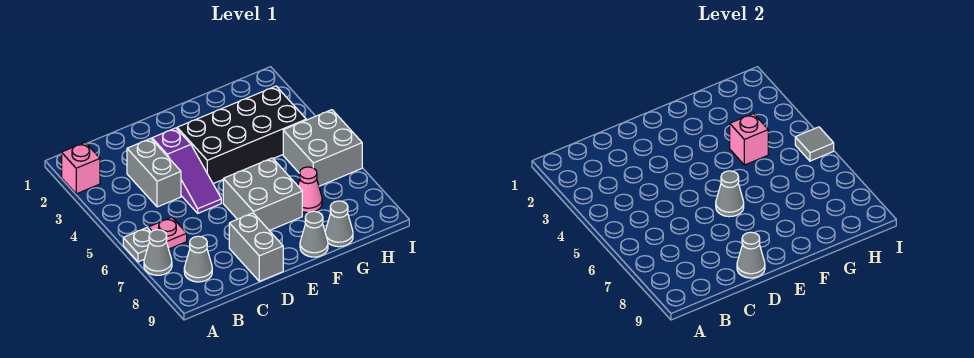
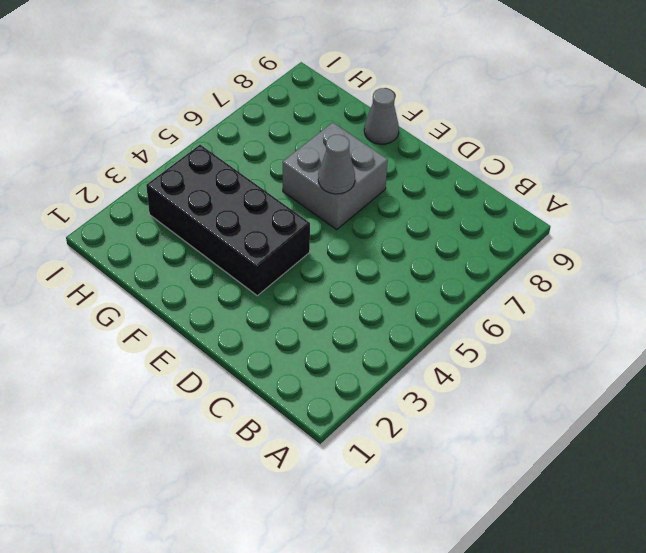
none -> pink brick A2 level 1
none -> grey plate A6 level 1
none -> grey cone A7 level 1

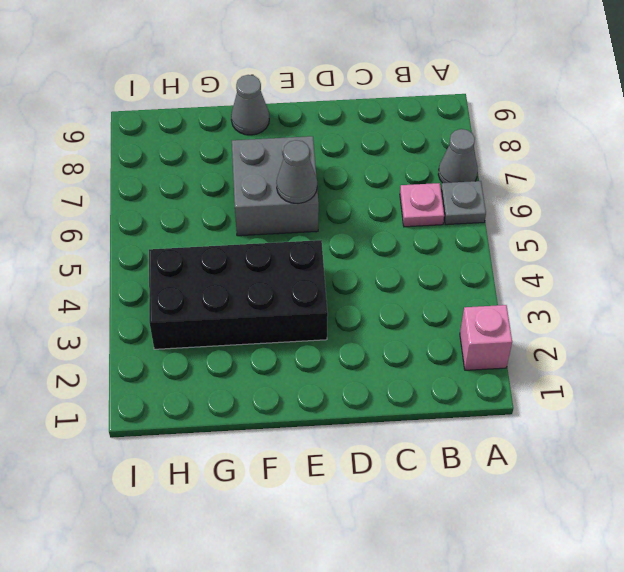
none -> grey cone B8 level 1
none -> grey brick C3:C4 level 1
none -> purple slope D3:D5 level 1 top 3

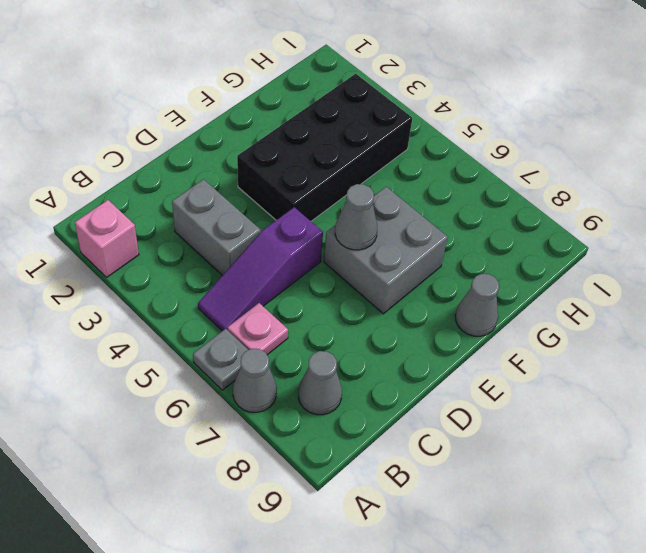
purple slope B5:D5 level 1 top D -> purple slope D3:D5 level 1 top 3
none -> grey brick D8:D9 level 1
none -> pink cone G7 level 1
none -> grey cone G9 level 1

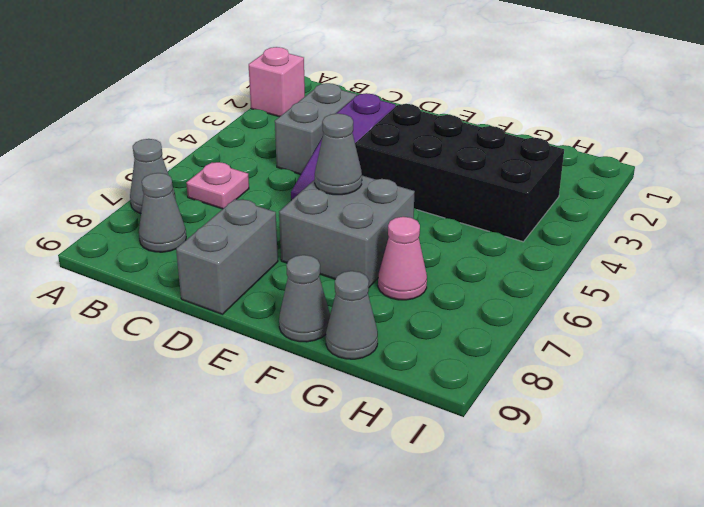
none -> grey plate A6 level 1
none -> grey brick H5:I6 level 1
none -> grey cone D9 level 2

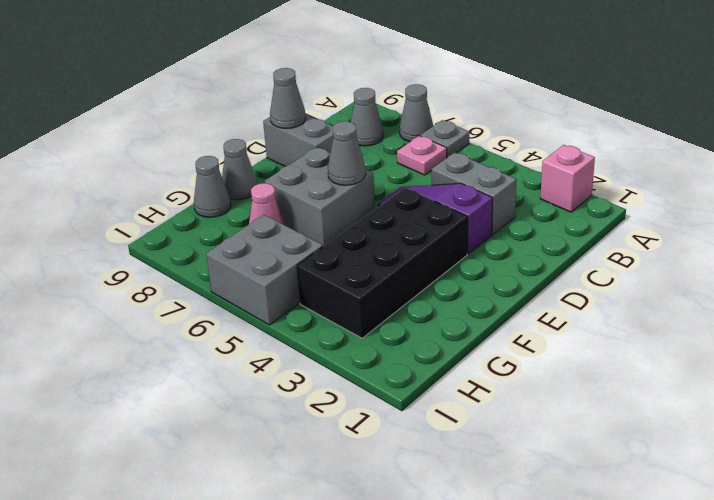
none -> pink brick G4 level 2
none -> grey tile I5 level 2

